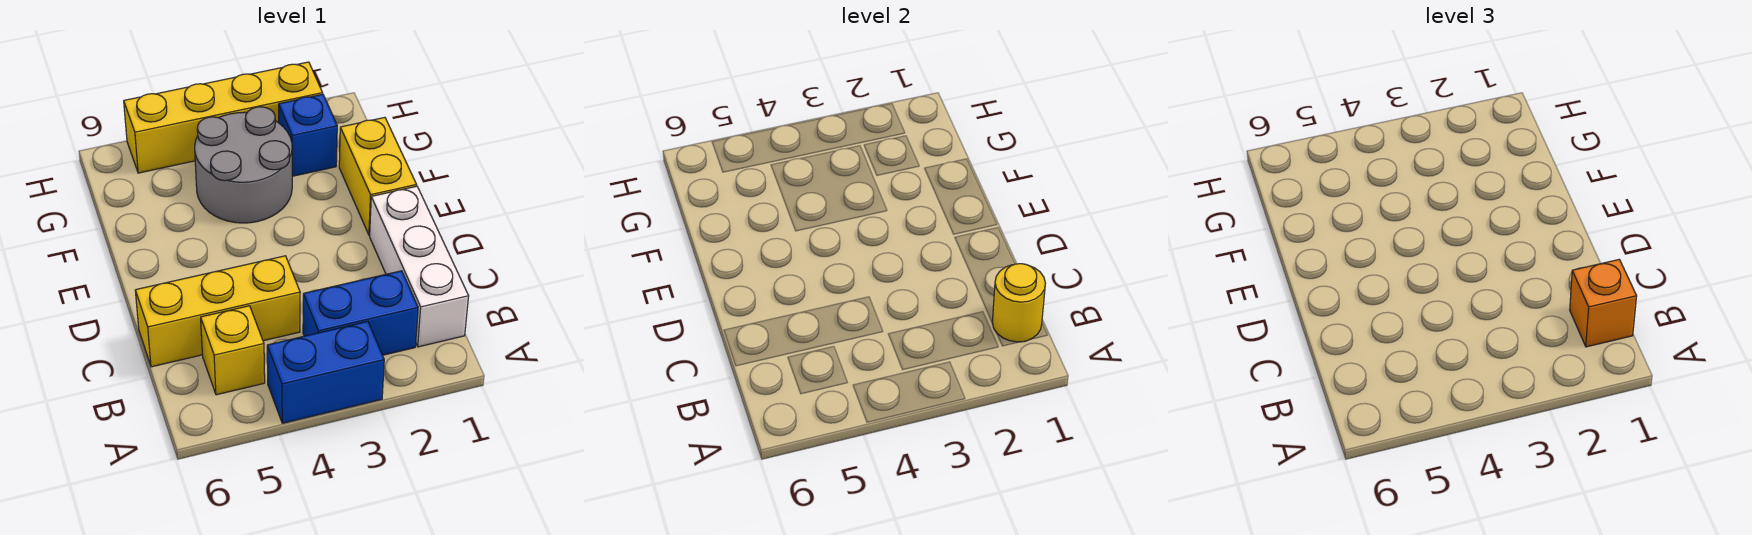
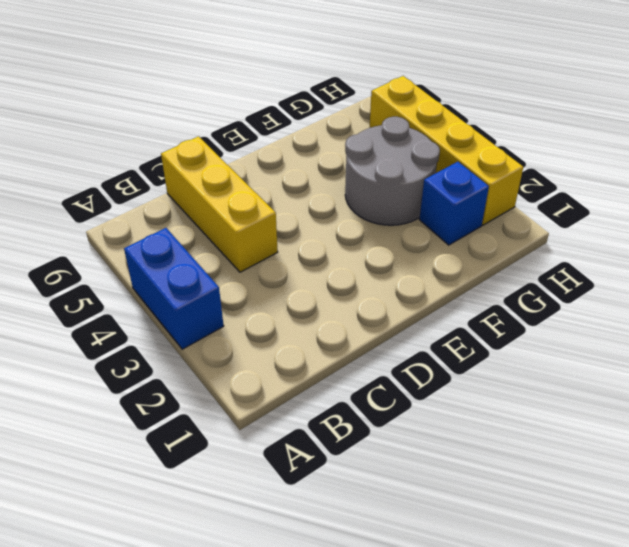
none -> white brick B1:D1 level 1
none -> blue brick B2:B3 level 1

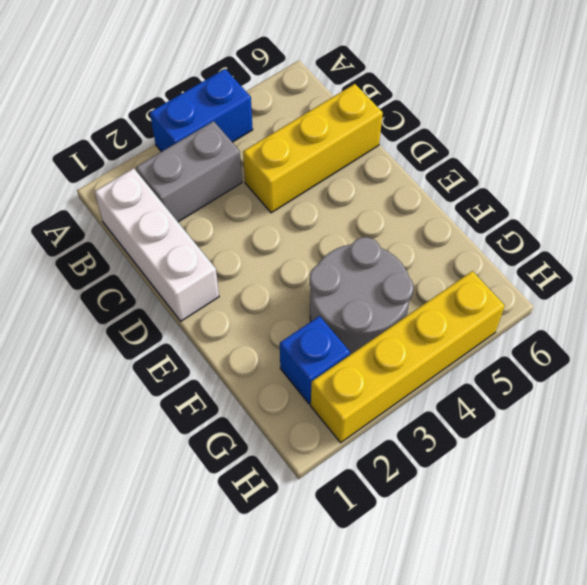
grey brick B2:B3 level 1 -> blue brick B2:B3 level 1
none -> yellow brick B5 level 1
none -> yellow brick E1:F1 level 1

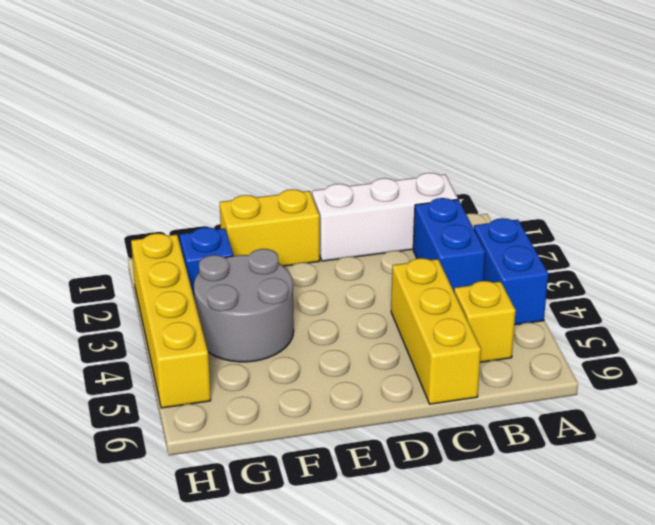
none -> yellow round brick B1 level 2
none -> orange brick B1 level 3

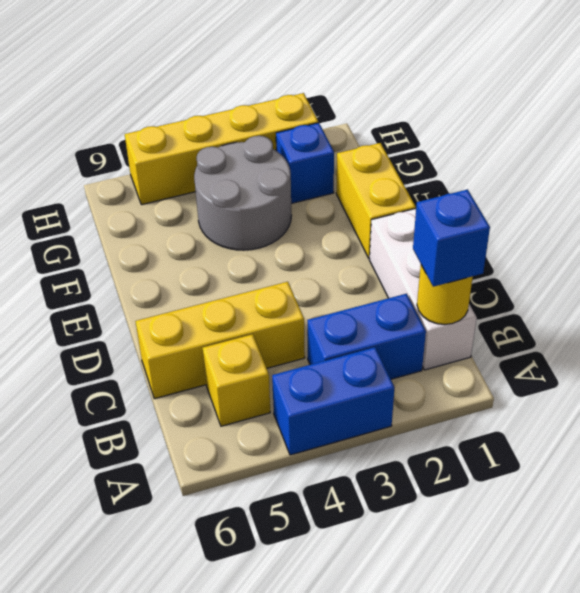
blue brick B1 level 3 -> orange brick B1 level 3

